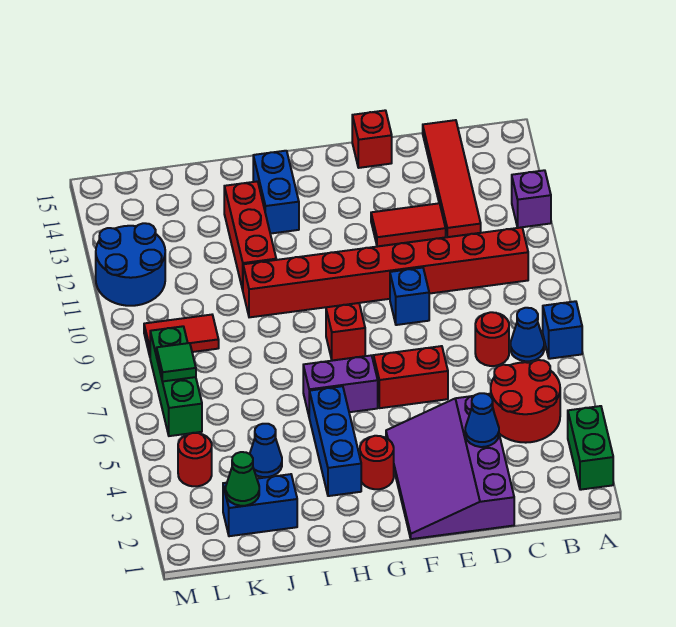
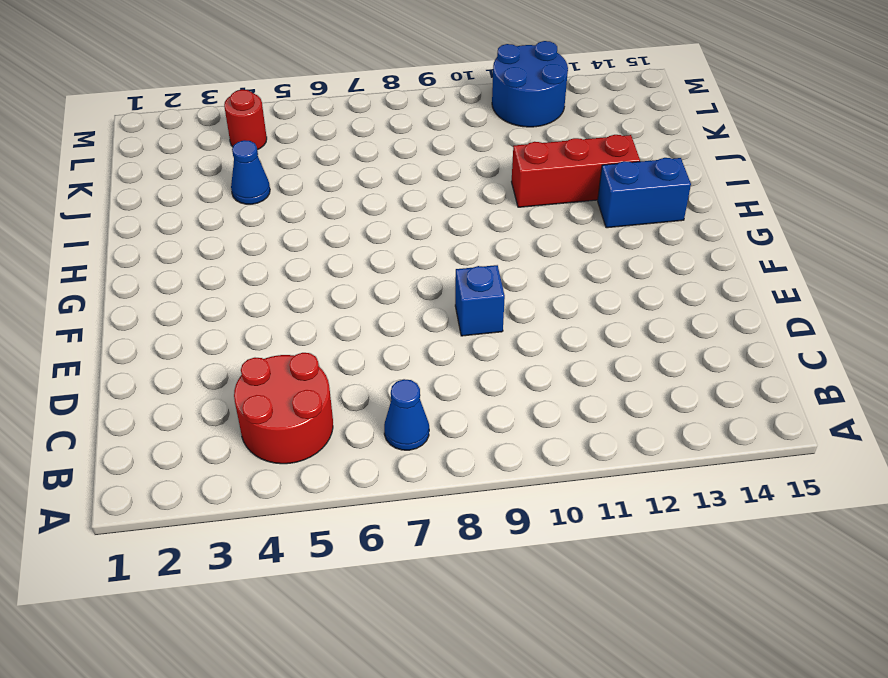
none -> green brick A2:A3 level 1
none -> blue brick A7 level 1
none -> purple brick A12 level 1

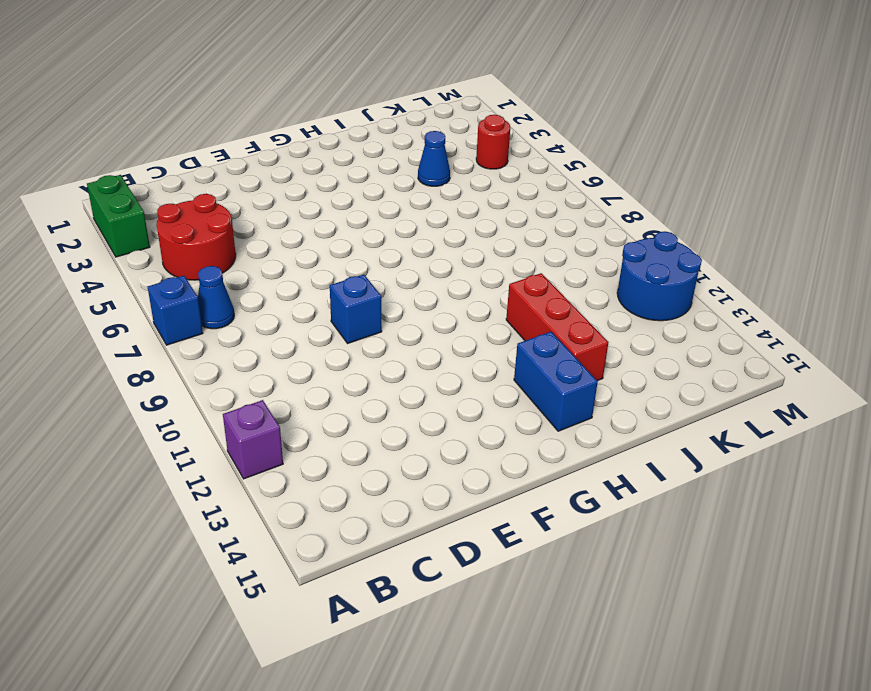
none -> red brick B10:I10 level 1
none -> red round brick C7 level 1
none -> red tile C12:C15 level 1

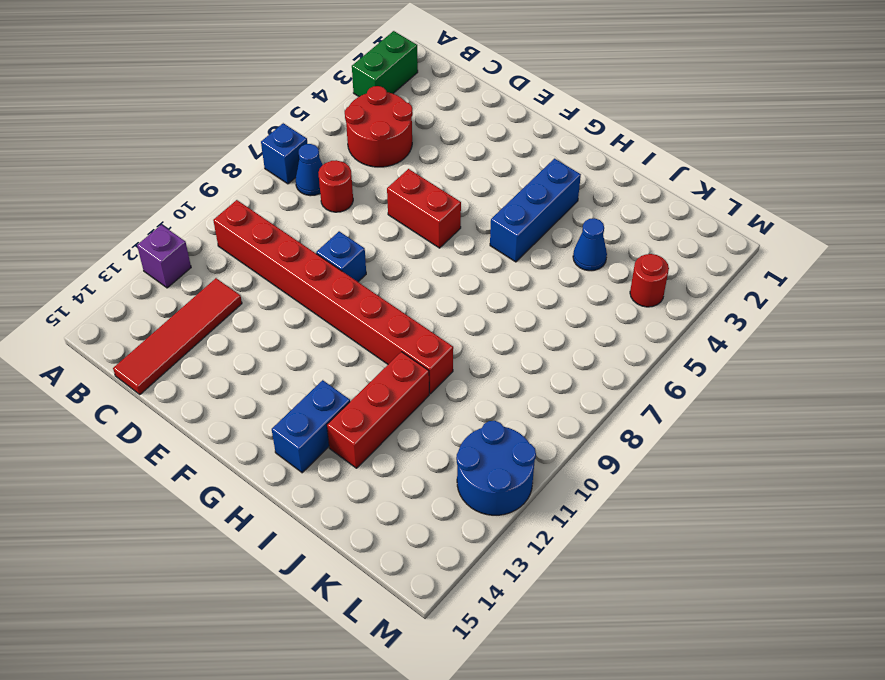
none -> purple slope D1:F4 level 1 top D
none -> red tile D12:E12 level 1
none -> red brick E15 level 1

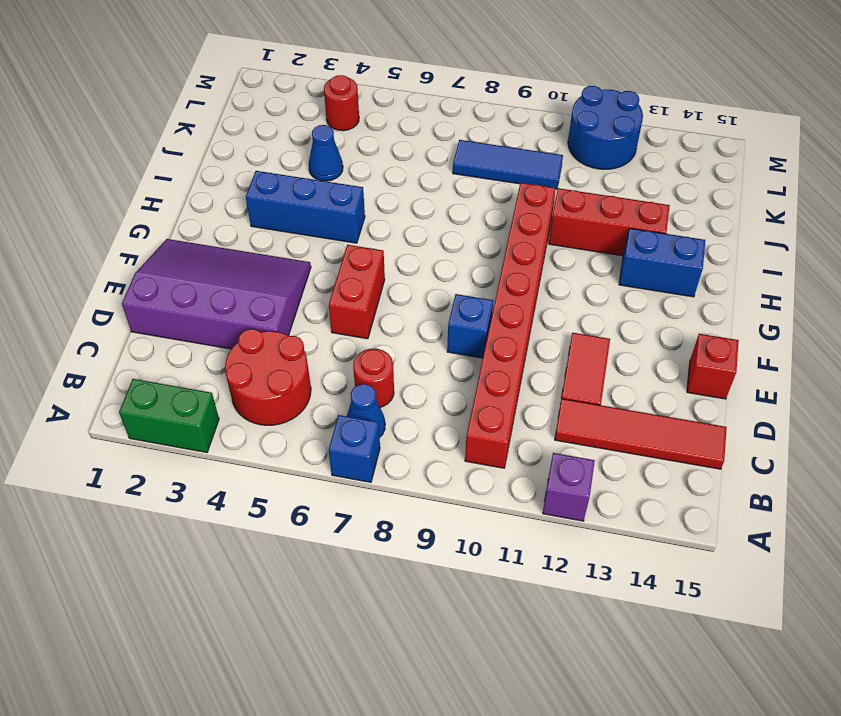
blue tile K8:K10 level 1 -> red tile K9:L9 level 1
none -> red round brick G3 level 1
none -> purple brick G6:H6 level 1
none -> red brick G8 level 1

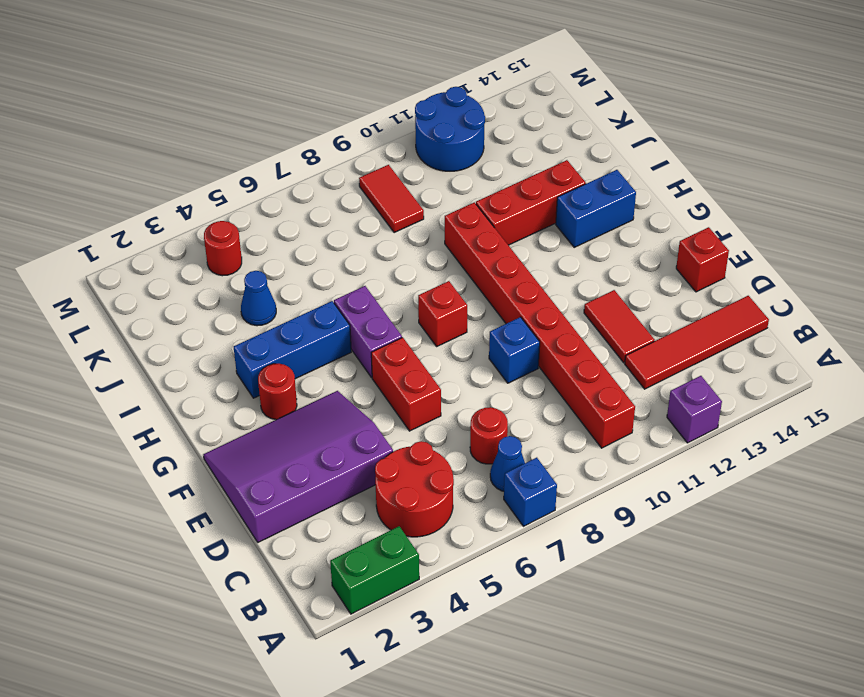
none -> blue brick J2:K2 level 1
none -> green brick L6:L8 level 1
none -> blue cone D3 level 2

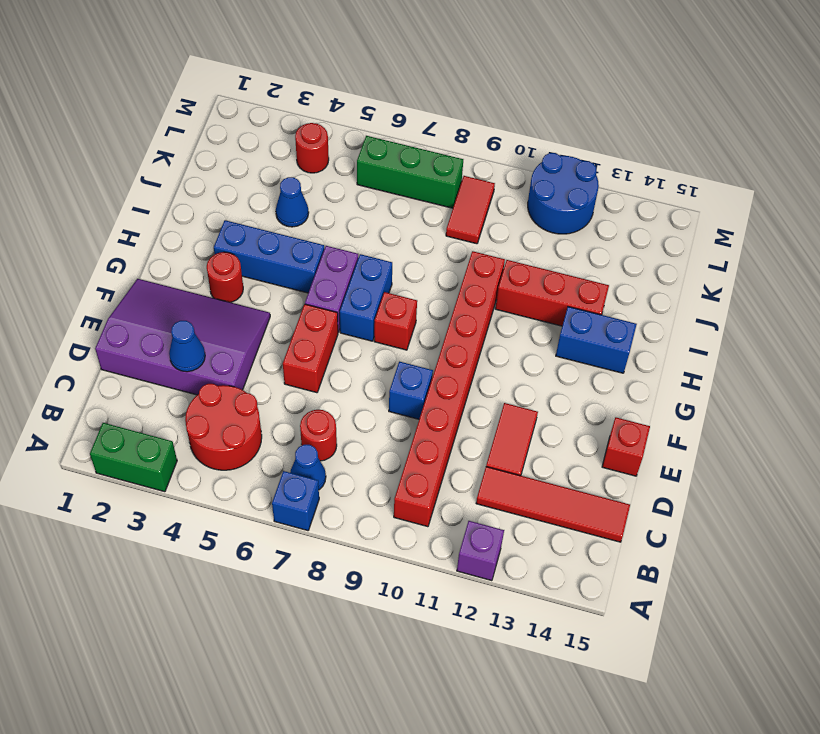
blue brick G7:H7 level 1 -> blue brick J2:K2 level 1
none -> green cone K2 level 2
none -> green tile L7 level 2

